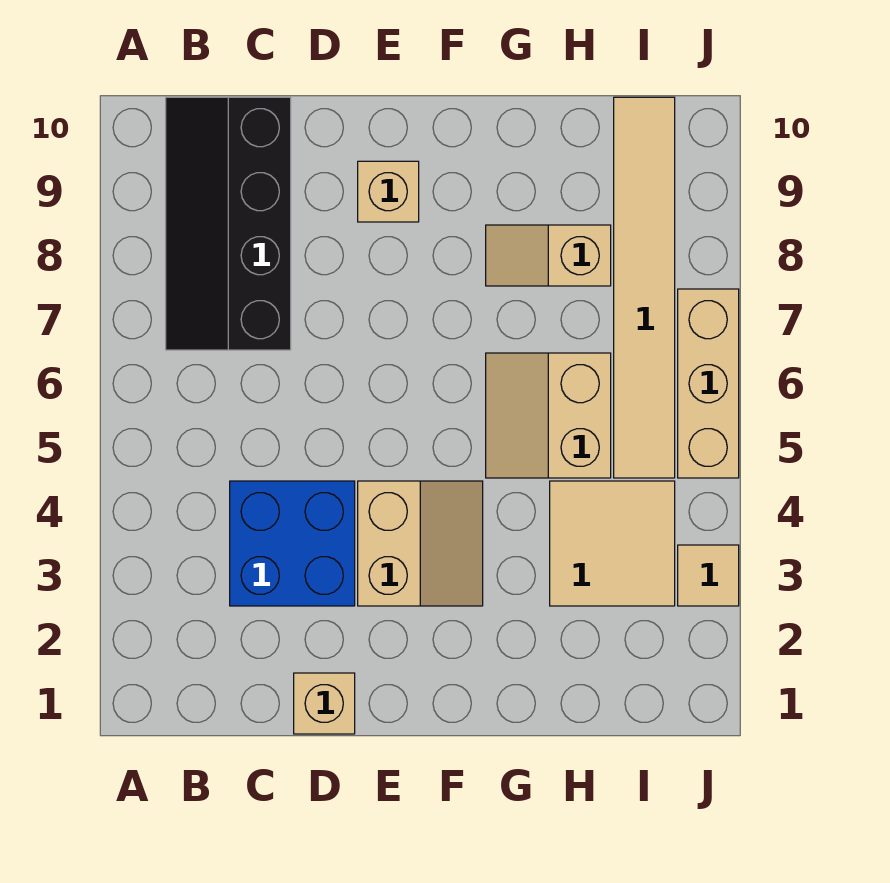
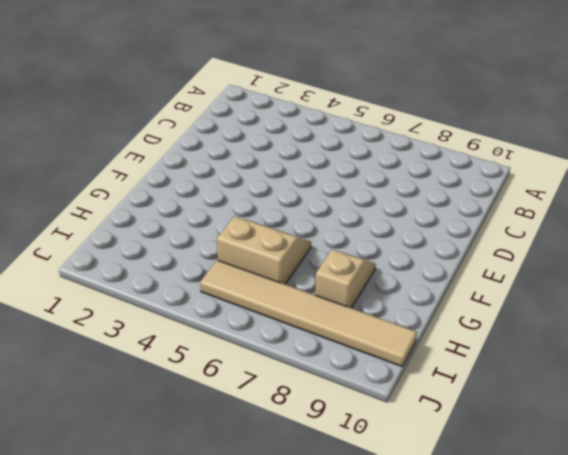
none -> black slope B7:C10 level 1 top C
none -> blue brick C3:D4 level 1

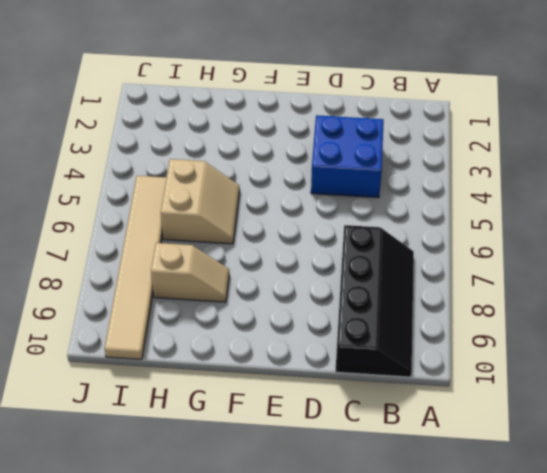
none -> tan brick D1 level 1
none -> tan slope E3:F4 level 1 top E

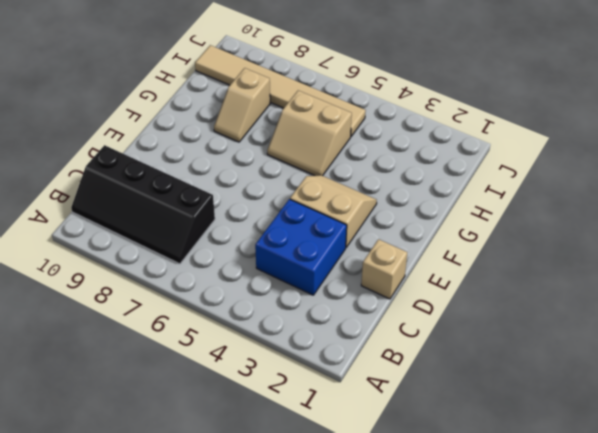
none -> tan brick E9 level 1
none -> tan tile H3:I4 level 1

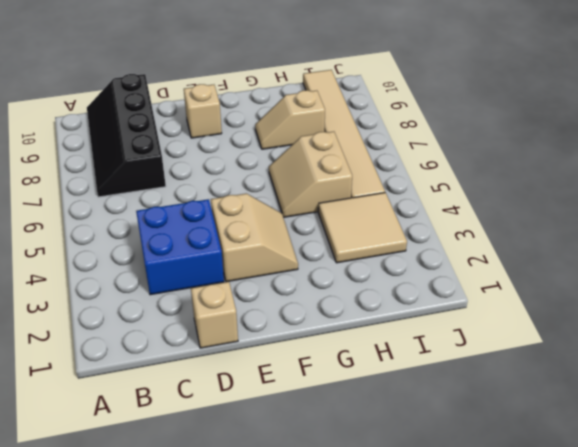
none -> tan tile J3 level 1
none -> tan brick J5:J7 level 1

